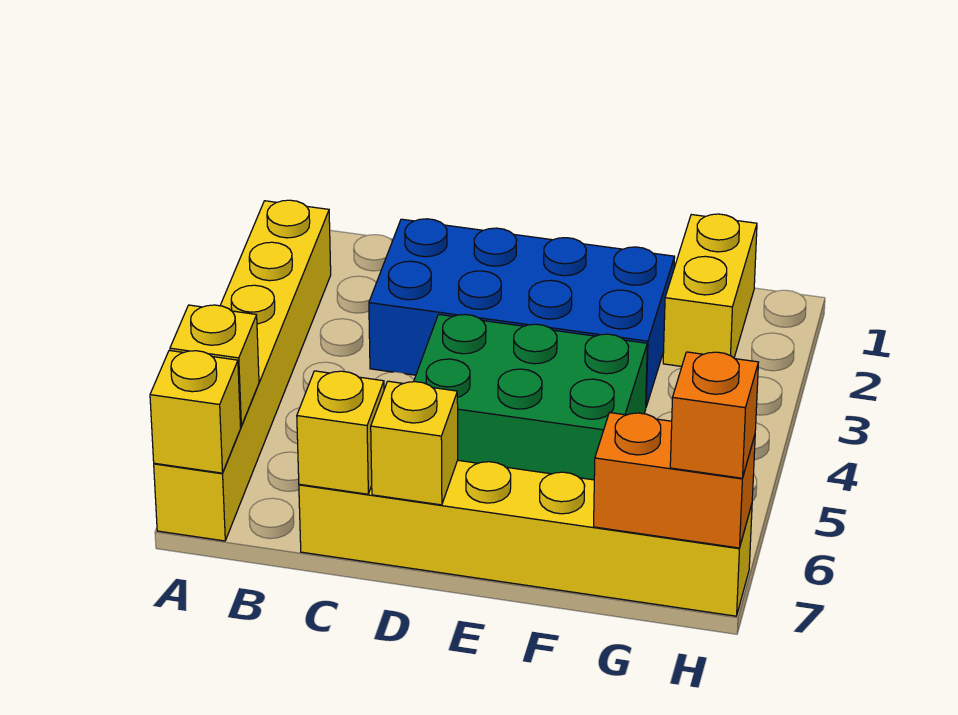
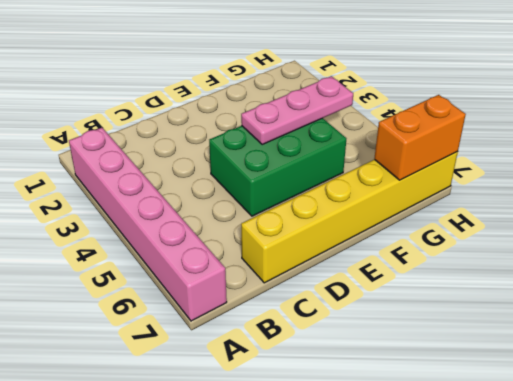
pink brick A2:A7 level 1 -> yellow brick A2:A7 level 1
pink plate E4:G4 level 2 -> none
none -> blue brick C2:F3 level 1
none -> yellow brick G1:G2 level 1

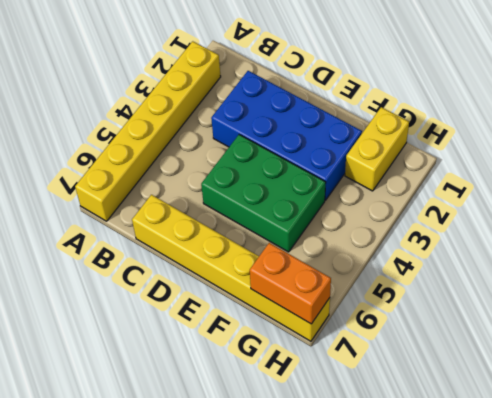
none -> yellow brick A6 level 2
none -> yellow brick A7 level 2

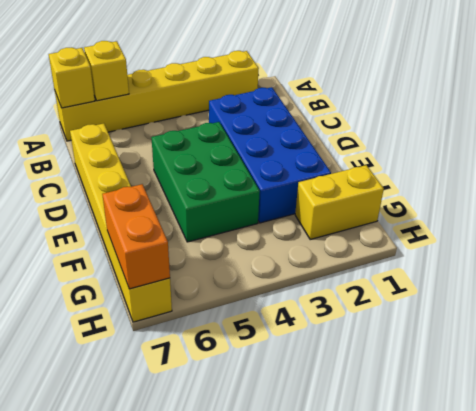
none -> yellow brick C7 level 2
none -> yellow brick D7 level 2

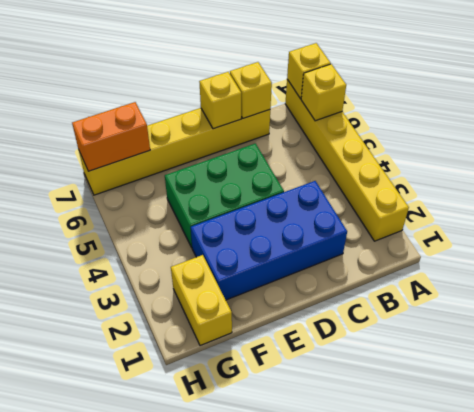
none -> orange brick H7 level 3

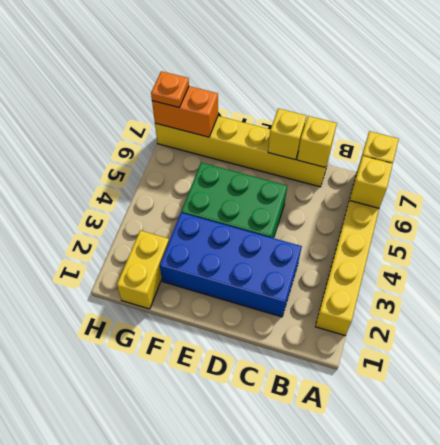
orange plate H7 level 3 -> orange brick H7 level 3

